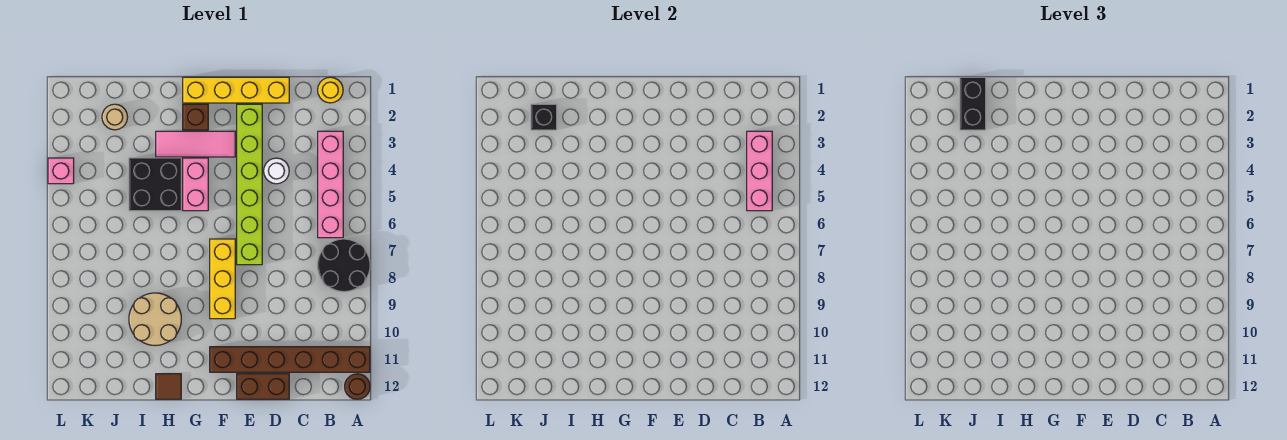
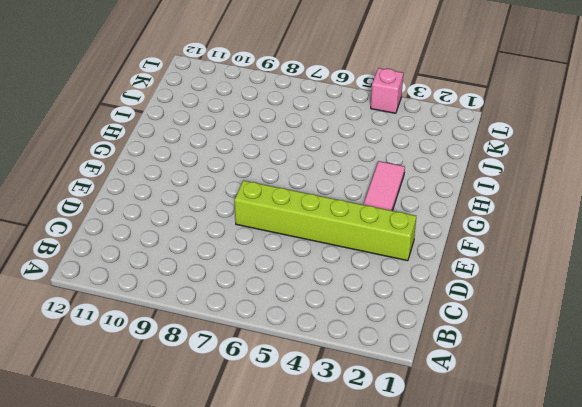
none -> black round brick A7:B8 level 1
none -> brown brick A11:F11 level 1
none -> brown round brick A12 level 1

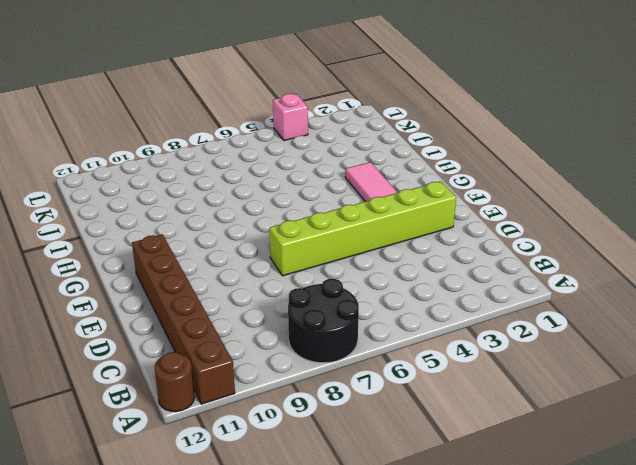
none -> yellow round brick B1 level 1
none -> pink brick B3:B6 level 1
none -> yellow brick D1:G1 level 1

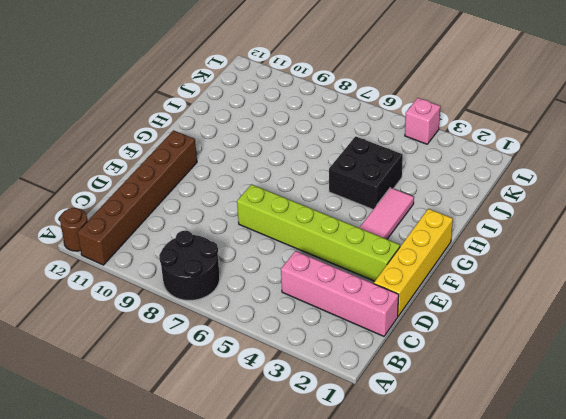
pink brick C1:C4 level 1 -> pink brick B3:B6 level 1
none -> yellow round brick B1 level 1
none -> white round brick D4 level 1
none -> brown brick D12:E12 level 1

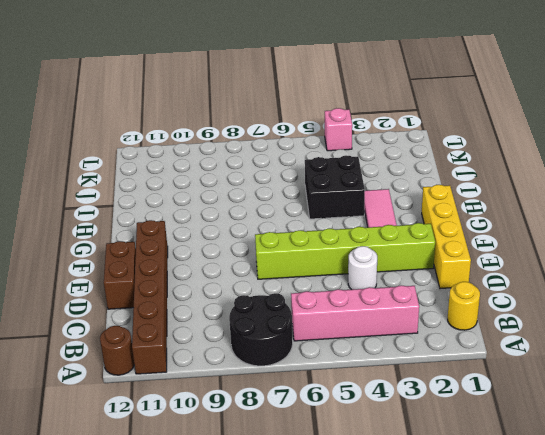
none -> yellow brick F7:F9 level 1
none -> brown brick G2 level 1
none -> pink brick G4:G5 level 1

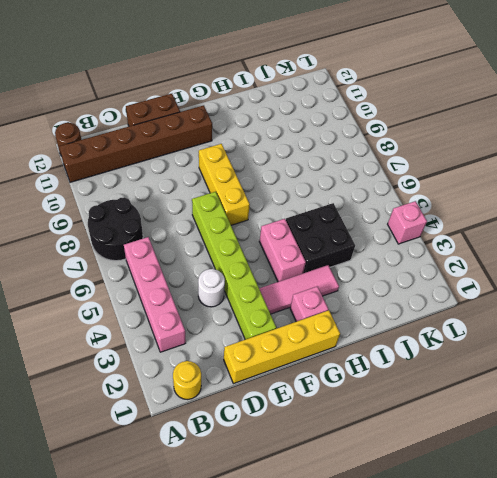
pink brick G2 level 1 -> brown brick G2 level 1
none -> tan round brick H9:I10 level 1
none -> brown tile H12 level 1
none -> tan round brick J2 level 1

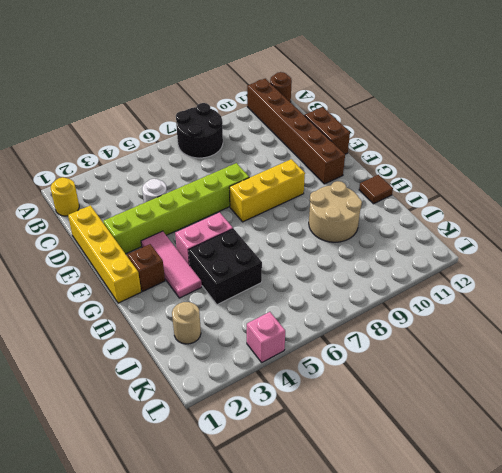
none -> pink brick B3:B6 level 1
none -> pink brick B3:B5 level 2
none -> black brick J2 level 2

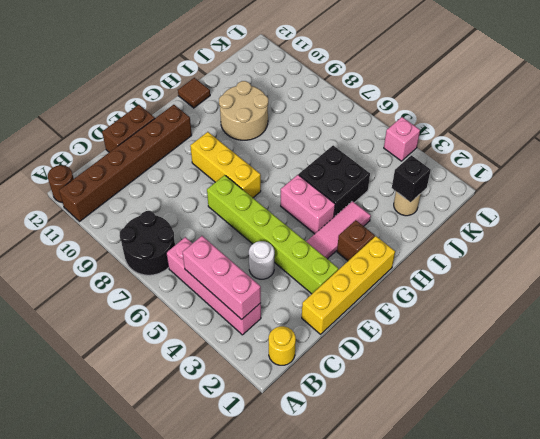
none -> black brick J1:J2 level 3

